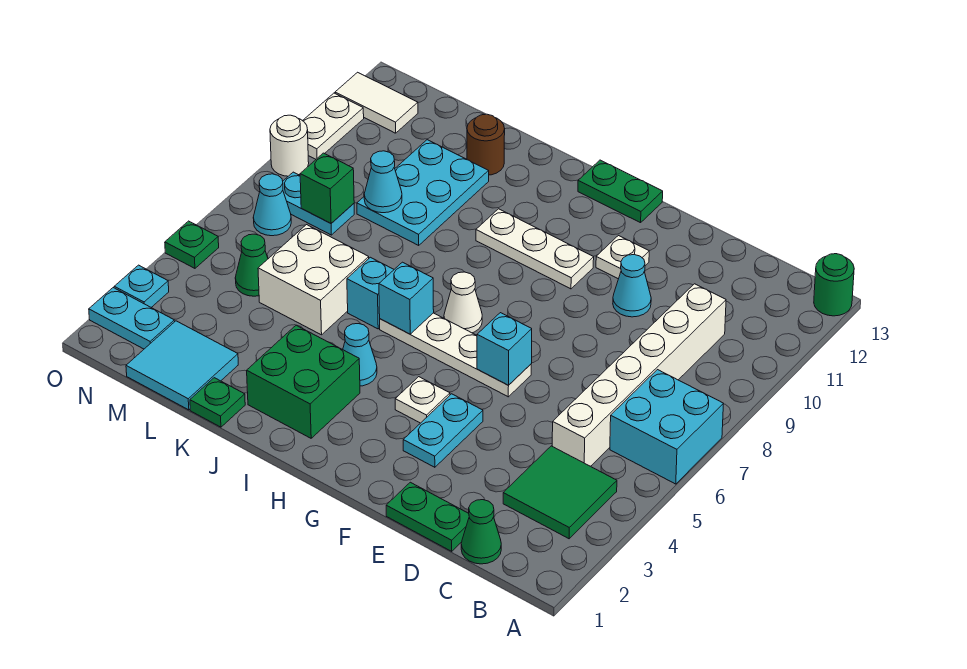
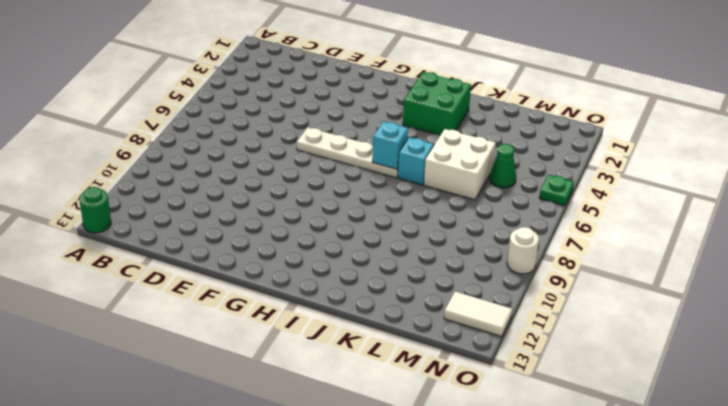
none -> cyan brick A6:B7 level 1
none -> green tile B3:C4 level 1
none -> green cone C1 level 1
none -> white brick C5:C10 level 1

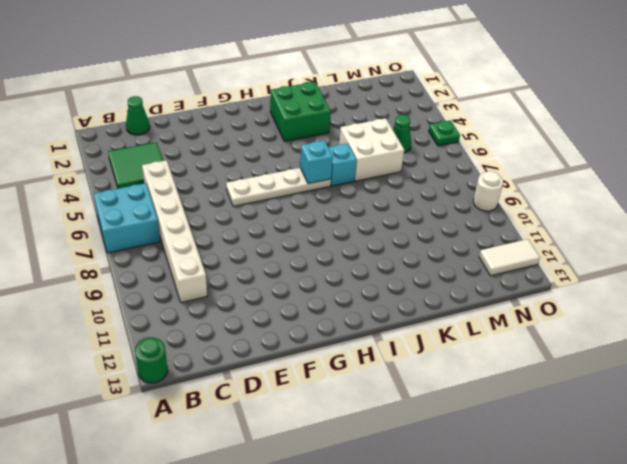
none -> green plate D1:E1 level 1
none -> cyan cone E10 level 1
none -> cyan plate F3:F4 level 1
none -> white plate F11 level 1

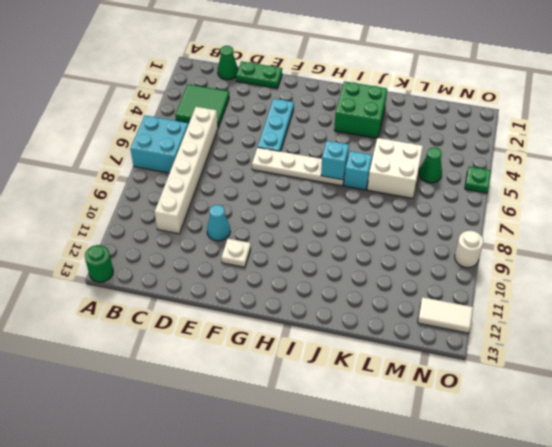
cyan plate F3:F5 level 1 -> cyan plate F3:F4 level 1
none -> white plate G4 level 1
none -> white plate G10:I10 level 1
none -> green plate G13:H13 level 1
none -> white cone H7 level 1

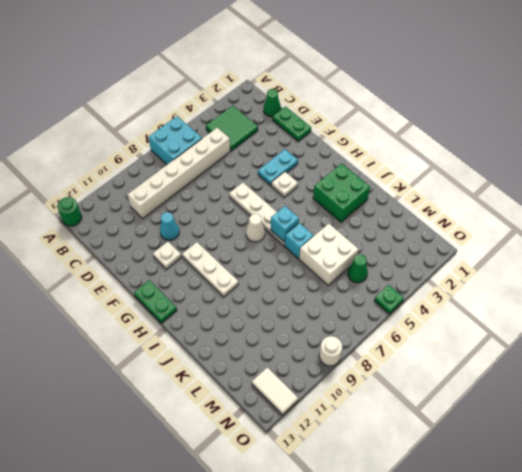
none -> cyan cone I4 level 1
none -> green plate K1 level 1
none -> cyan plate K9:L11 level 1
none -> brown round brick K12 level 1

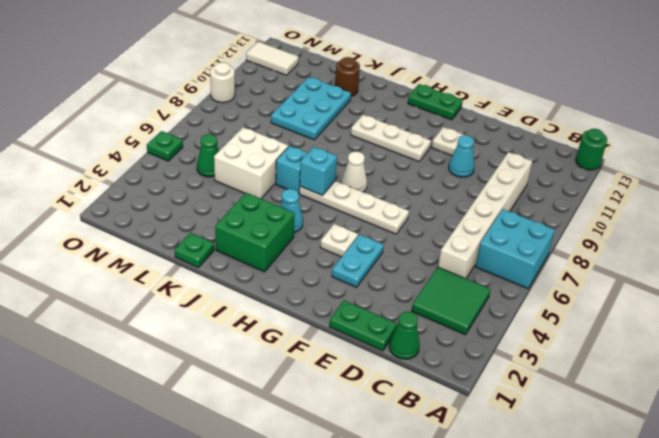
none -> cyan tile L1:M2 level 1
none -> cyan plate M8:N8 level 1
none -> cyan plate N2:O2 level 1
none -> cyan cone N7 level 1

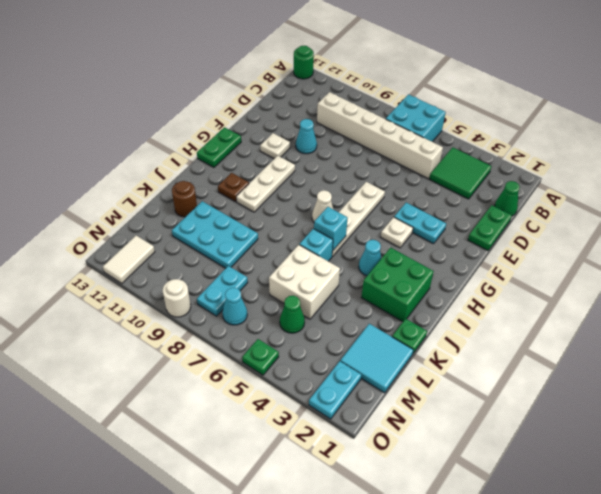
brown plate I11 level 1 -> none
none -> cyan plate O3 level 1
none -> white plate O10:O11 level 1
none -> cyan brick F6 level 2
none -> cyan cone L9 level 2

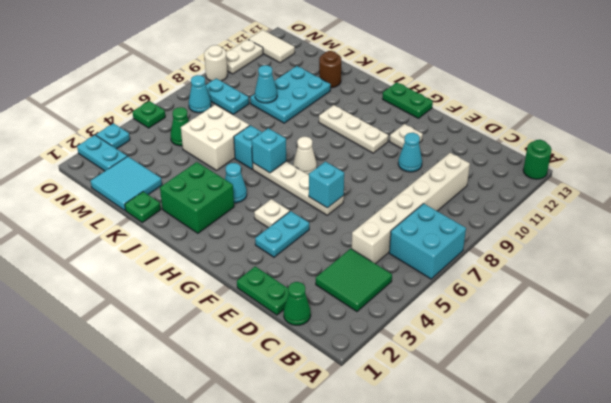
none -> green brick M8 level 2

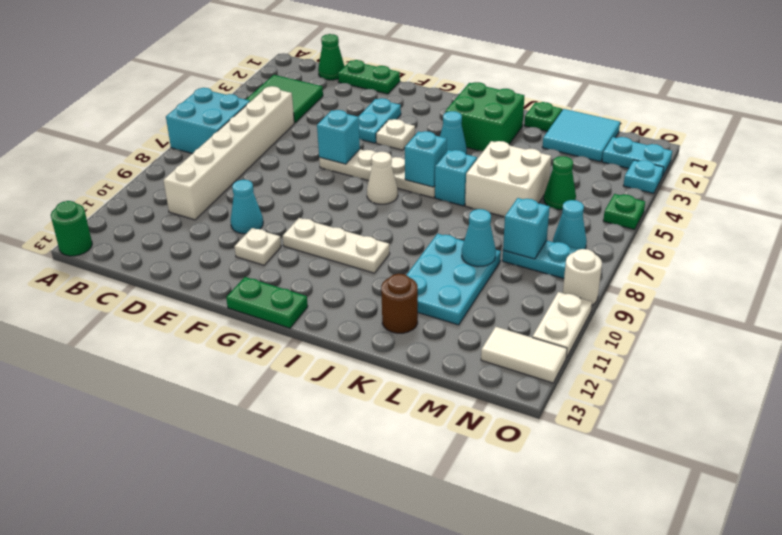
cyan brick M8 level 2 -> green brick M8 level 2

